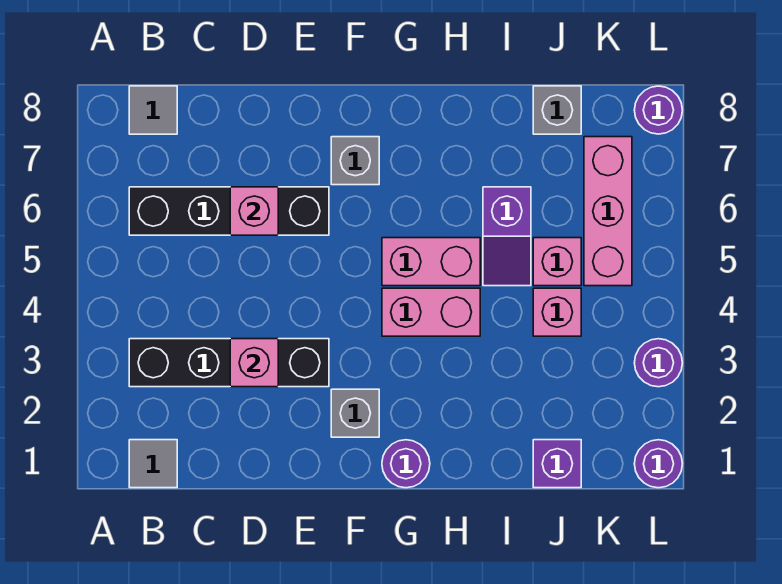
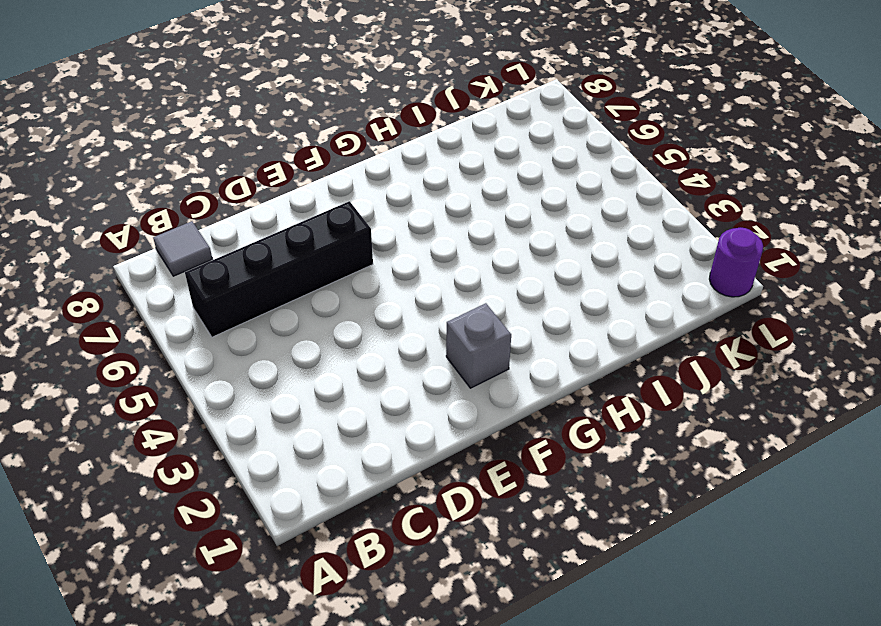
none -> grey tile B1 level 1
none -> black brick B3:E3 level 1
none -> grey brick F7 level 1

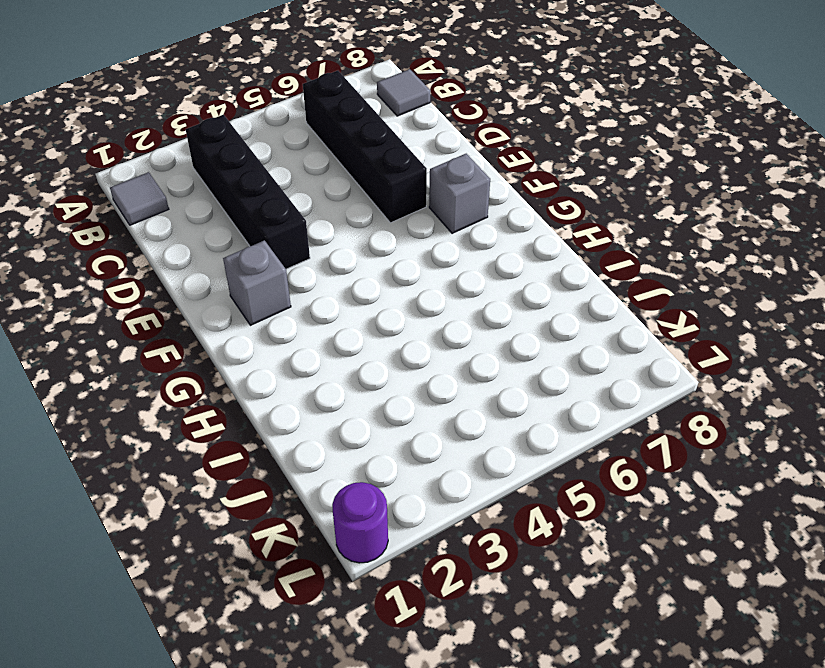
none -> purple round brick G1 level 1
none -> pink brick G4:H4 level 1
none -> pink brick G5:H5 level 1

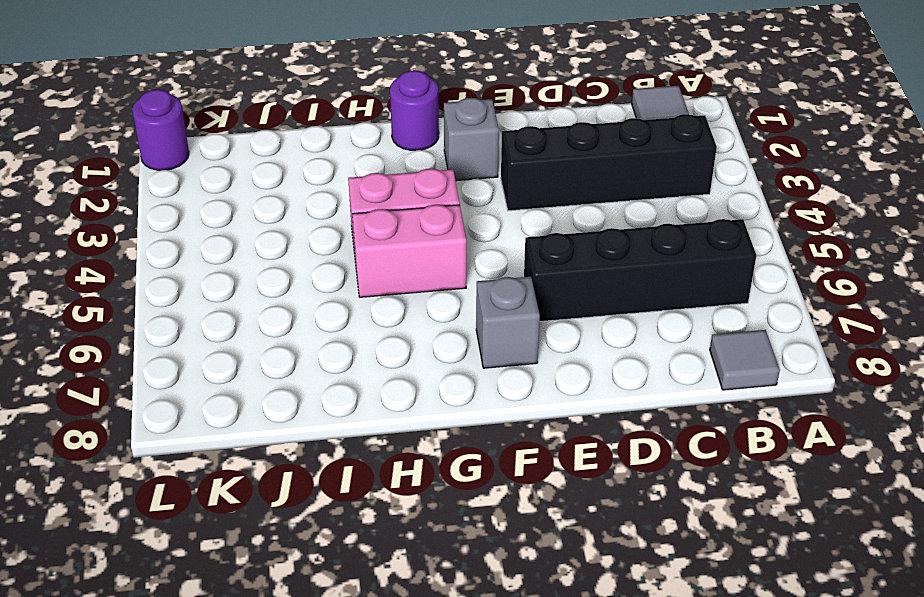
none -> purple slope I5:I6 level 1 top 6
none -> purple brick J1 level 1
none -> pink brick J4 level 1

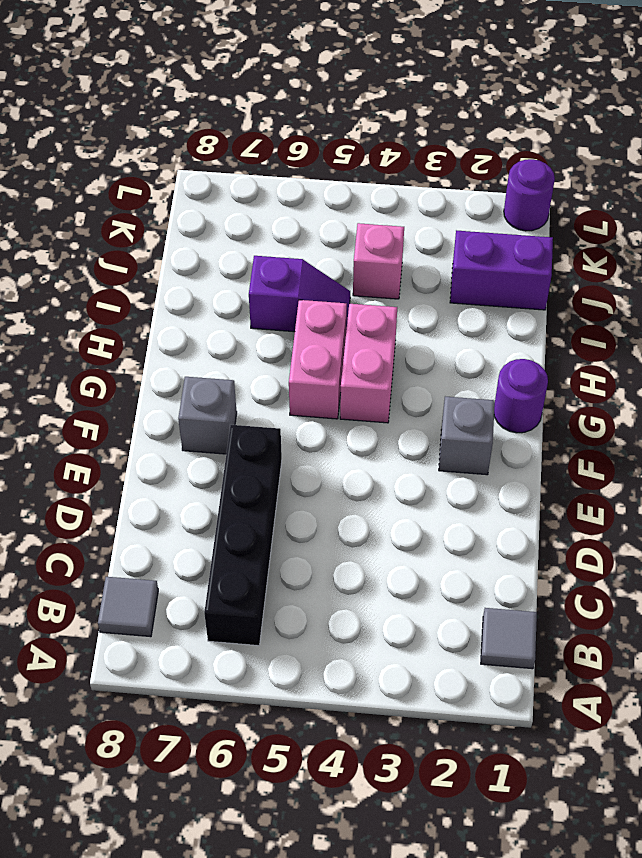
purple brick J1:J2 level 1 -> purple brick J1 level 1
none -> black brick B3:E3 level 1
none -> pink brick J5 level 1
none -> grey brick J8 level 1

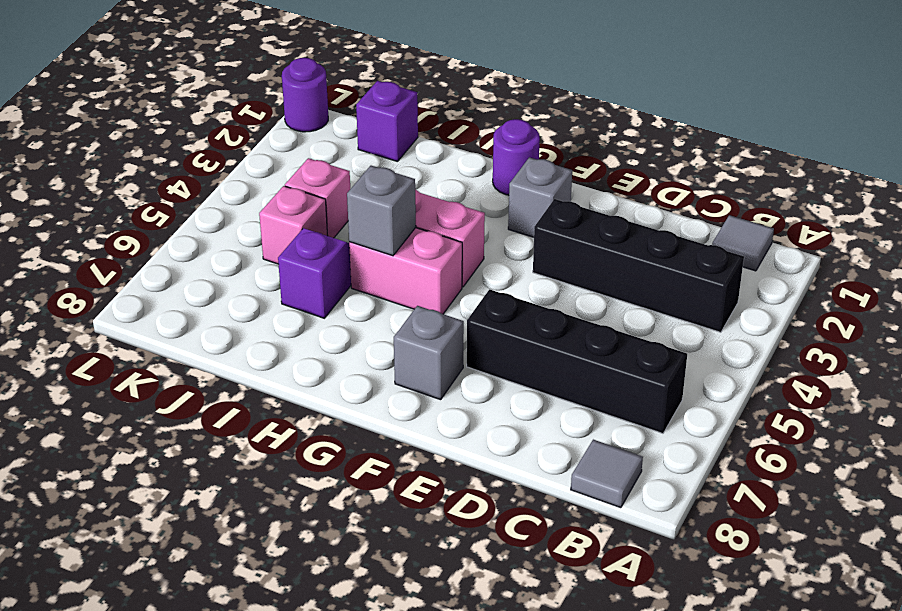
grey brick H5 level 2 -> grey brick J8 level 1
none -> pink brick K5:K7 level 1
none -> purple round brick L3 level 1
none -> purple round brick L8 level 1

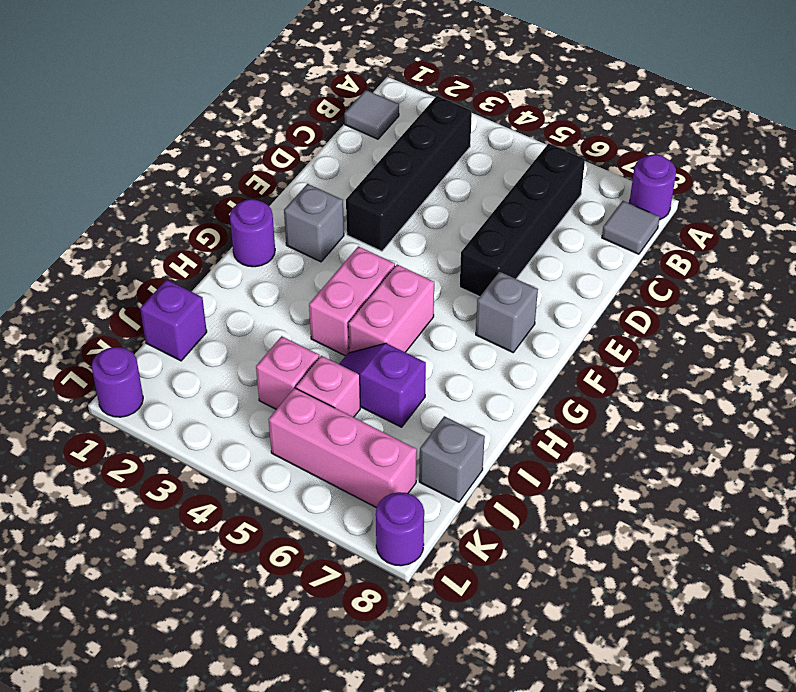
purple round brick A8 level 1 -> purple round brick L3 level 1
none -> pink brick D3 level 2
none -> pink brick D6 level 2

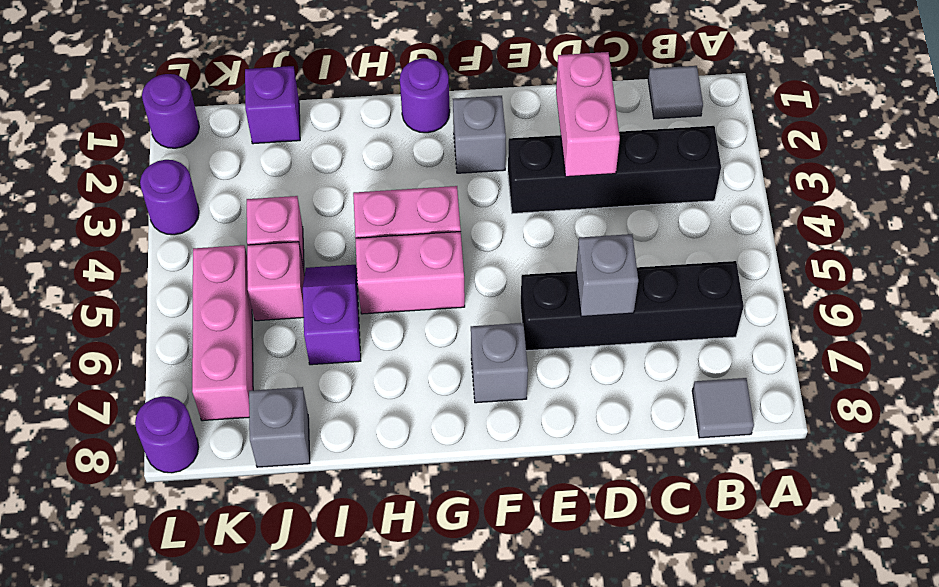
pink brick D2:D3 level 2 -> pink brick D3 level 2
grey brick D6 level 2 -> pink brick D6 level 2

